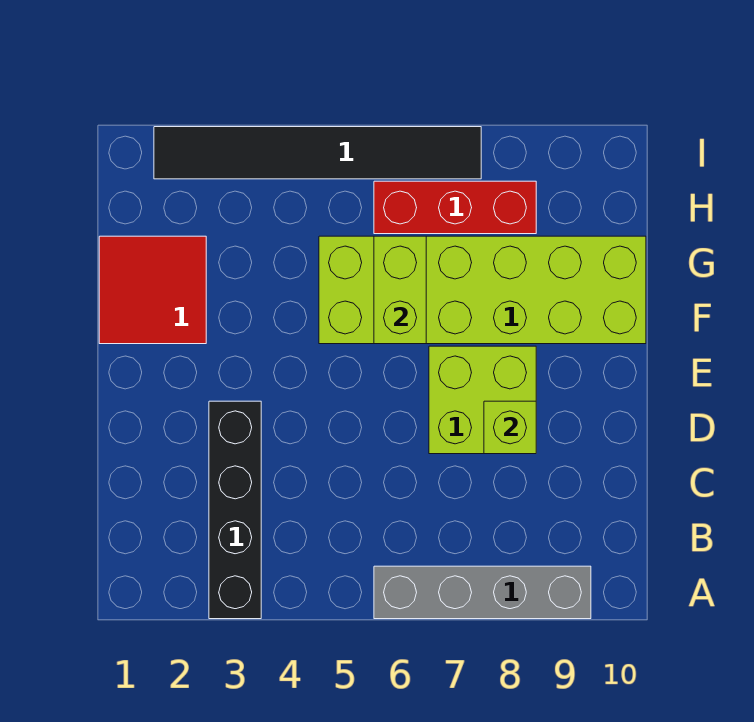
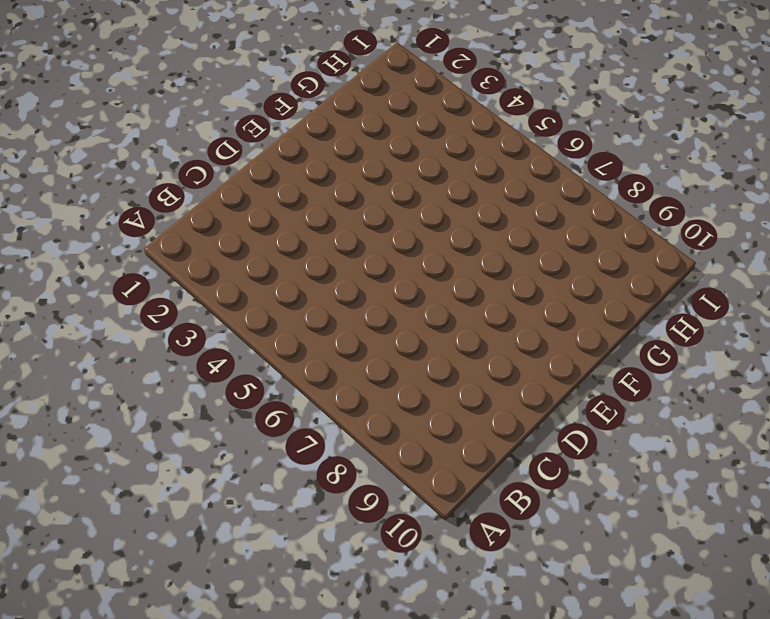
none -> black brick A3:D3 level 1
none -> grey brick A6:A9 level 1

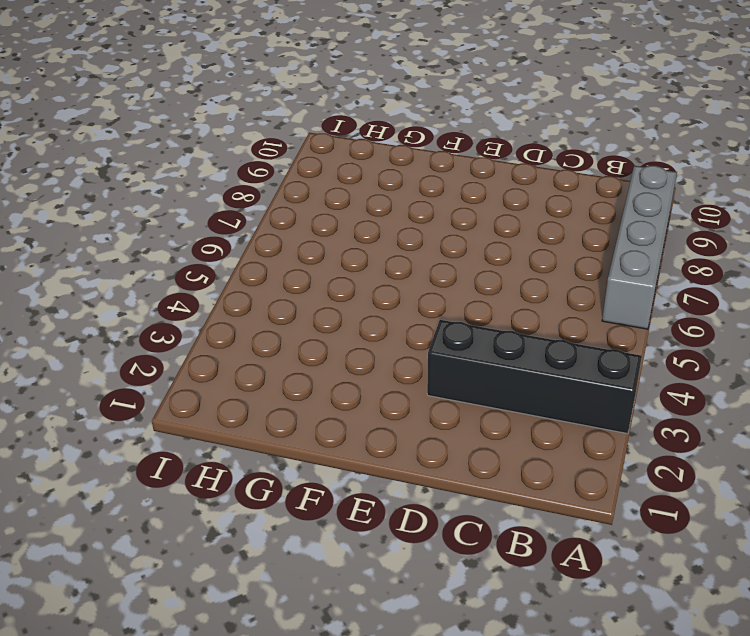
none -> lime brick D7:E8 level 1
none -> red tile F1:G2 level 1

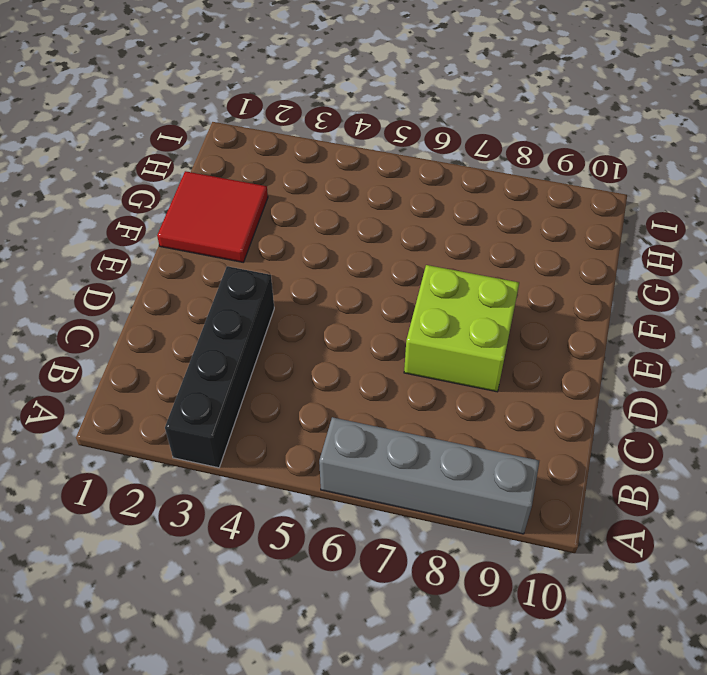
none -> lime brick F5:G10 level 1
none -> red brick H6:H8 level 1

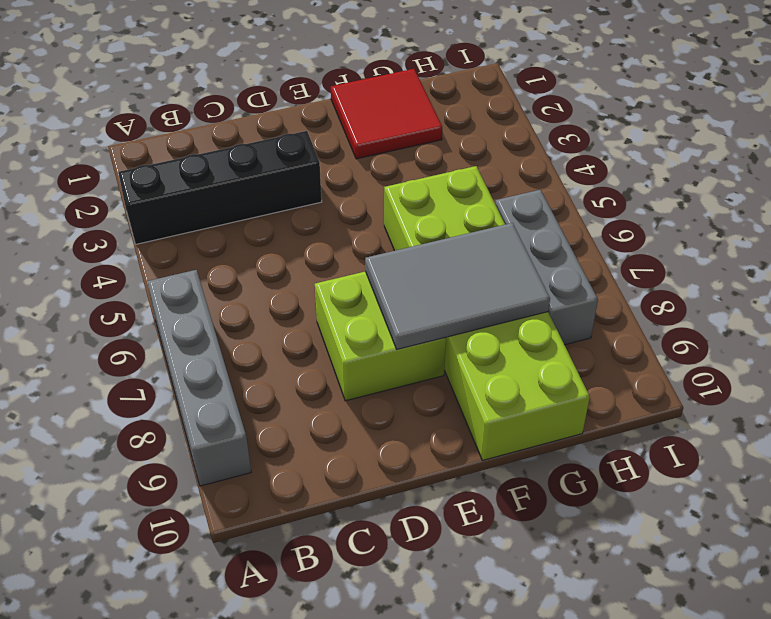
grey tile E7:G8 level 2 -> none
grey brick H6:H8 level 1 -> red brick H6:H8 level 1
none -> black tile I2:I7 level 1
none -> lime brick D8 level 2

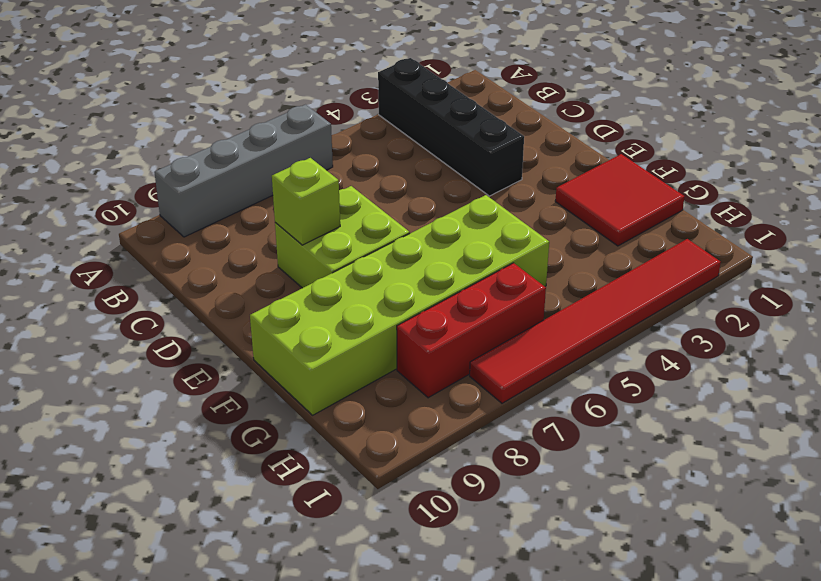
red tile I2:I7 level 1 -> black tile I2:I7 level 1
none -> lime brick F6:G6 level 2

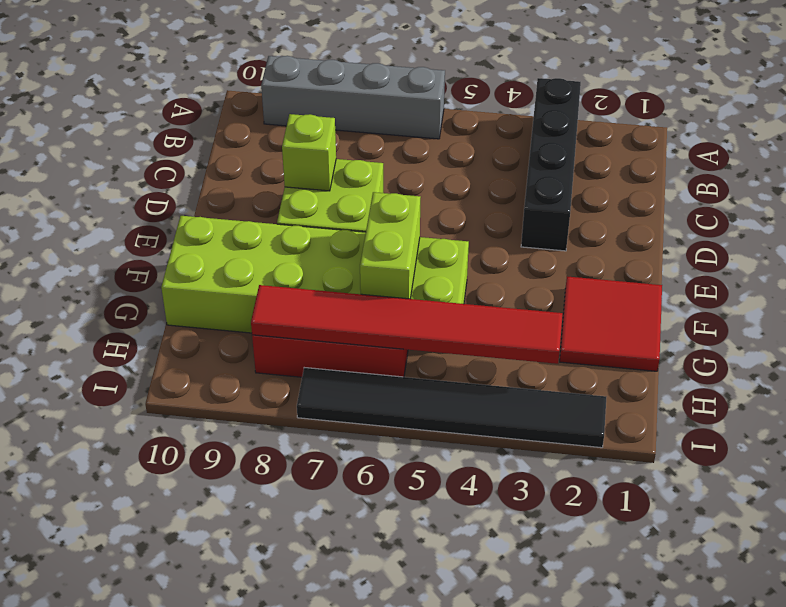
red tile H3:H8 level 2 -> none

